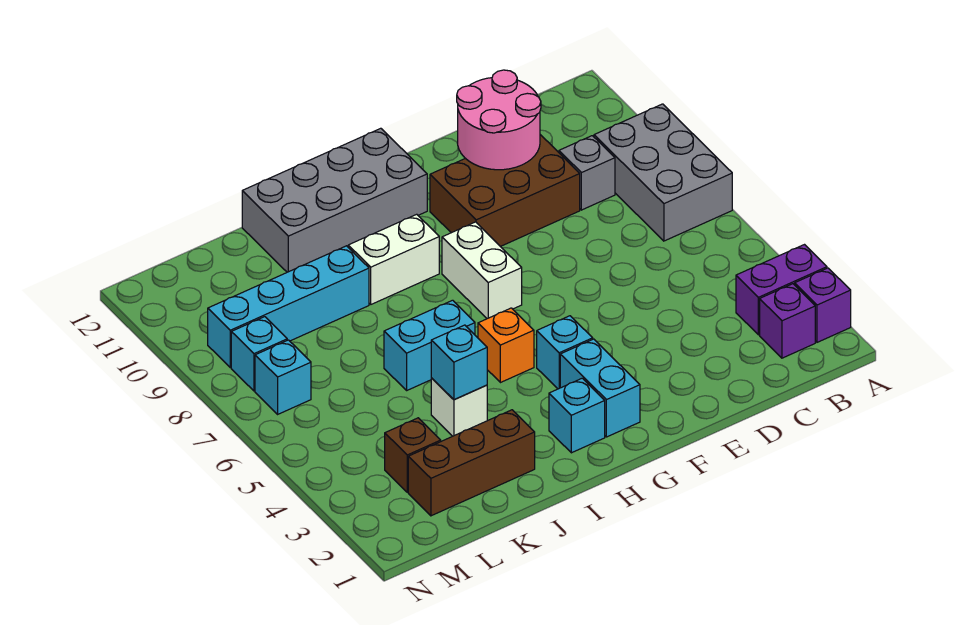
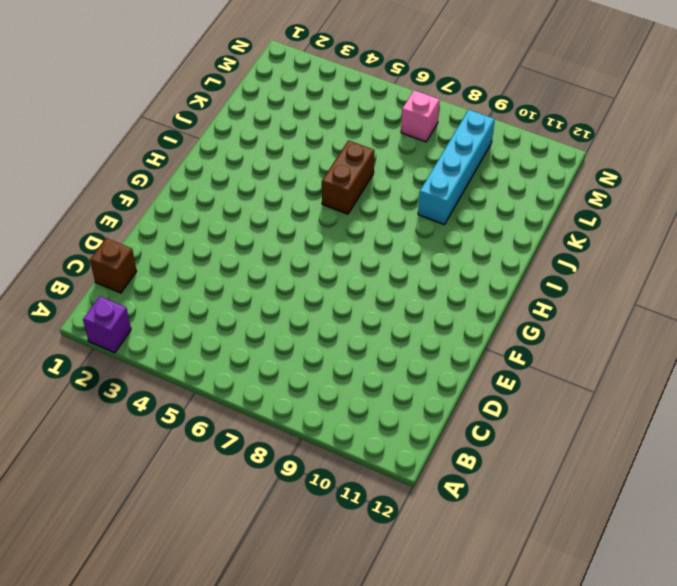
brown brick C1 level 1 -> brown brick L3 level 1
brown brick I6:J6 level 1 -> cyan brick I6:J6 level 1
pink brick M7 level 1 -> cyan brick M7 level 1
none -> purple brick A3:B3 level 1
none -> grey brick A7:B9 level 1
none -> purple brick B2 level 1

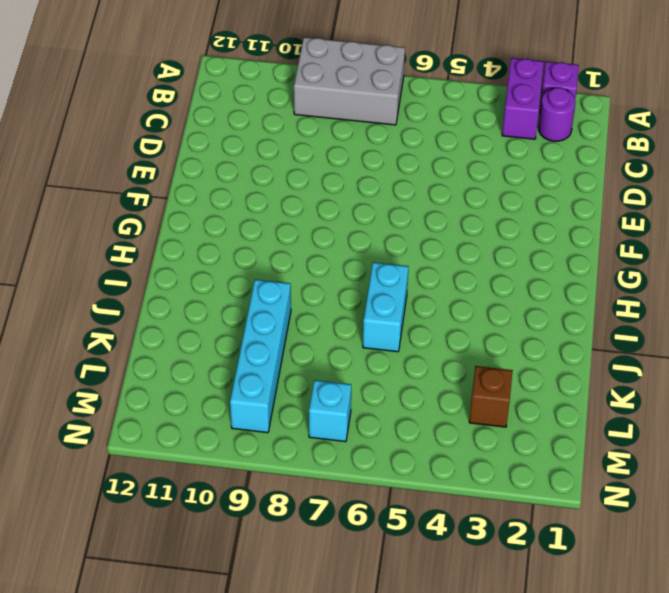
purple round brick B2 level 1 -> purple brick B2 level 1
none -> grey brick C9 level 1
none -> brown brick D9:F10 level 1
none -> cyan brick G2:G3 level 1

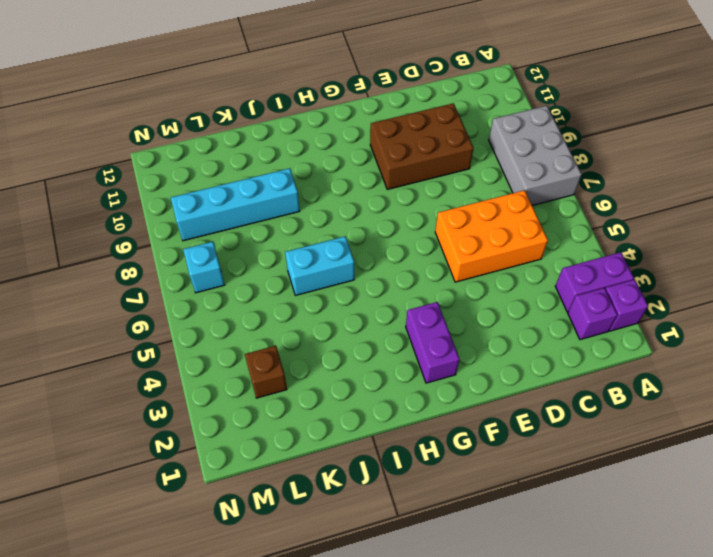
orange brick C5:E6 level 1 -> none
purple brick G2:G3 level 1 -> cyan brick G2:G3 level 1
none -> grey brick C9 level 1
none -> cyan brick G4 level 1
none -> white brick G7:G8 level 1

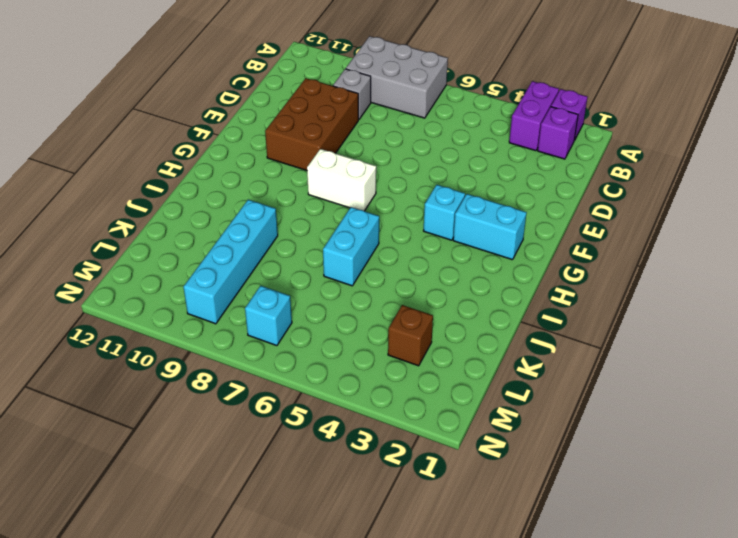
none -> grey brick G11:J12 level 1
none -> cyan brick H2 level 1
none -> orange brick H5 level 1

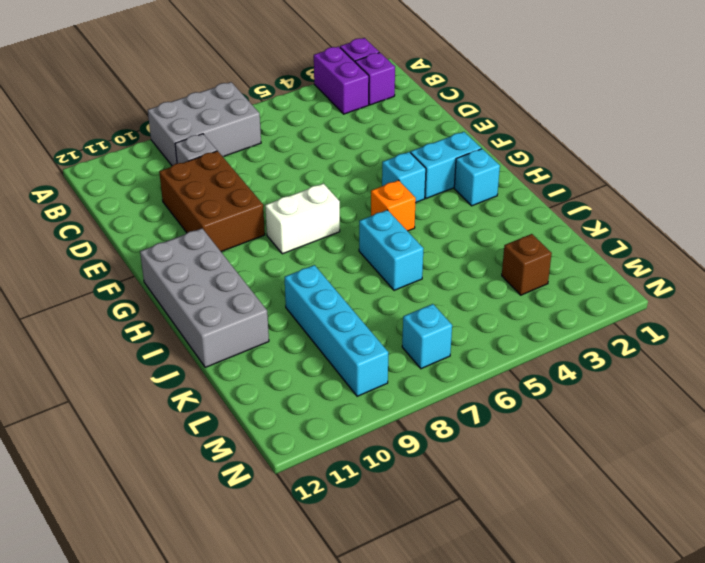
none -> white brick H9:I9 level 1
none -> brown brick J2:L2 level 1
none -> white brick J4 level 1

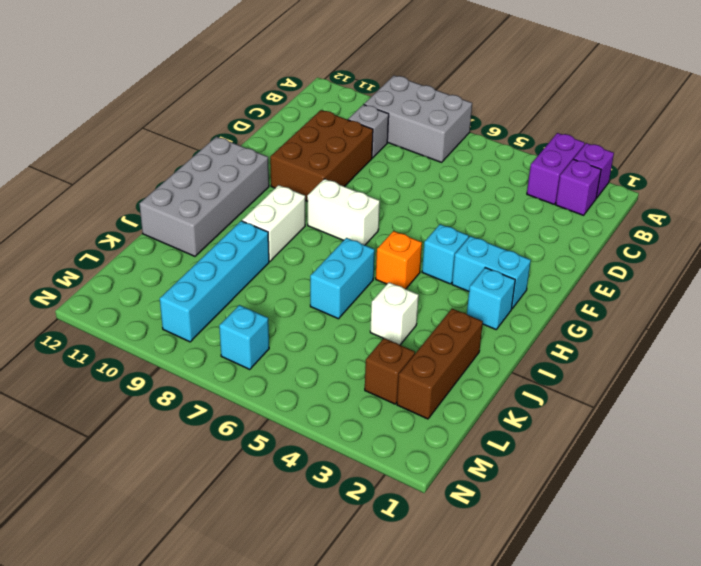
none -> cyan brick M8 level 1
none -> pink round brick D10:E11 level 2
none -> cyan brick J4 level 2

